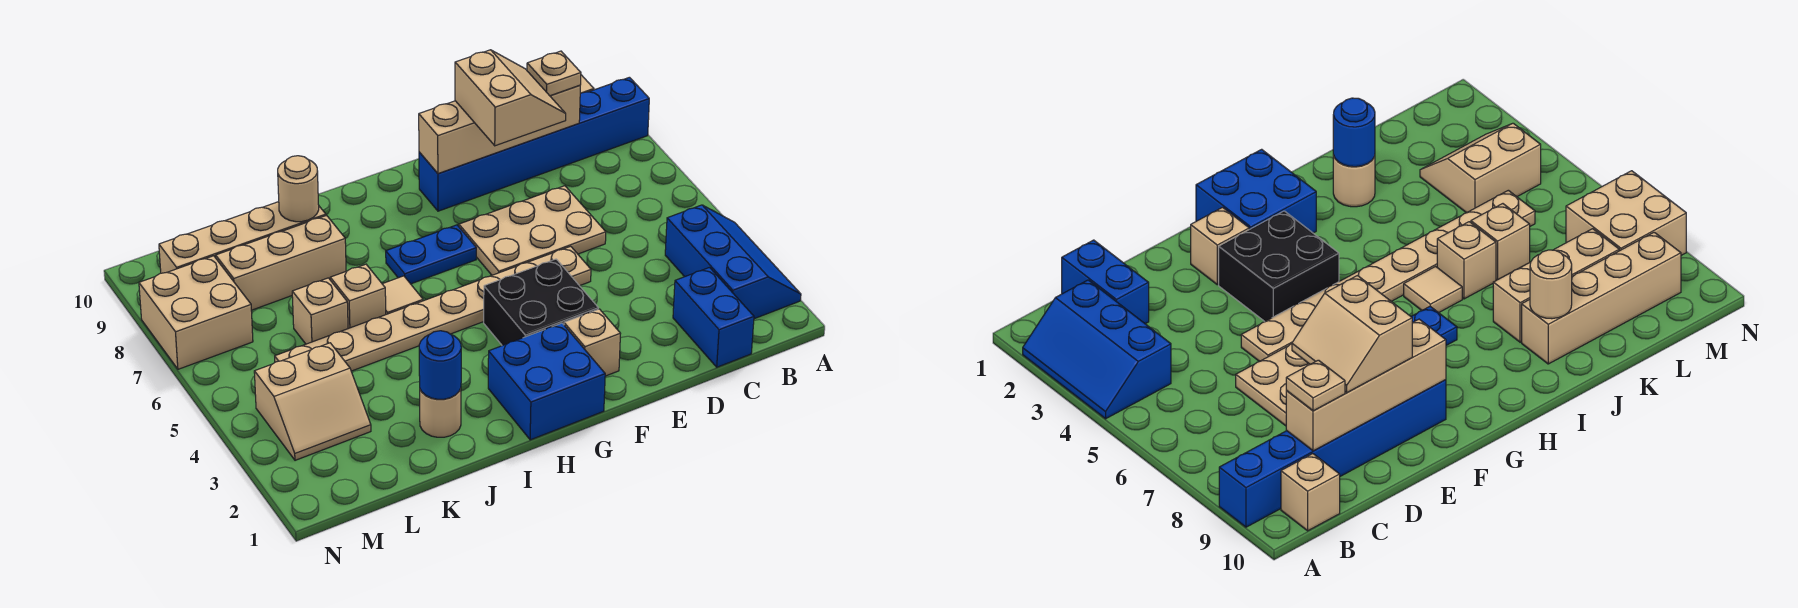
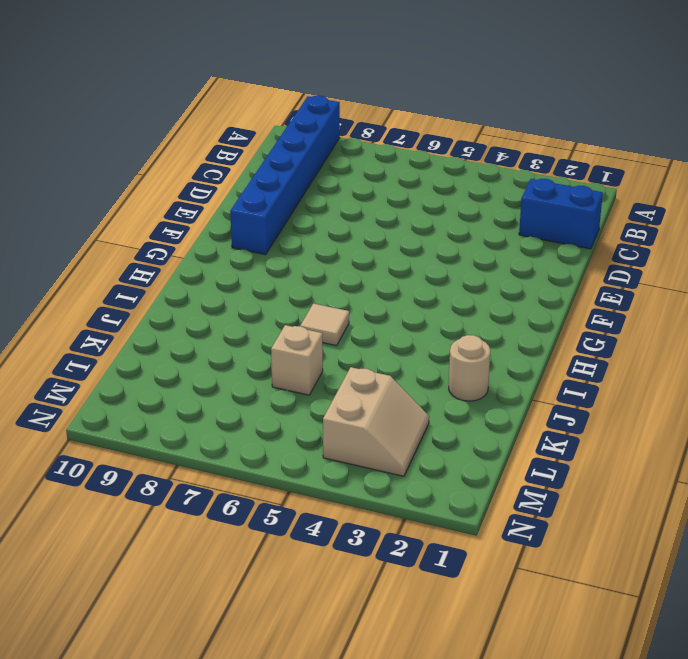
none -> blue slope A2:B4 level 1 top B
none -> tan brick B10 level 1
none -> tan plate D6:F7 level 1

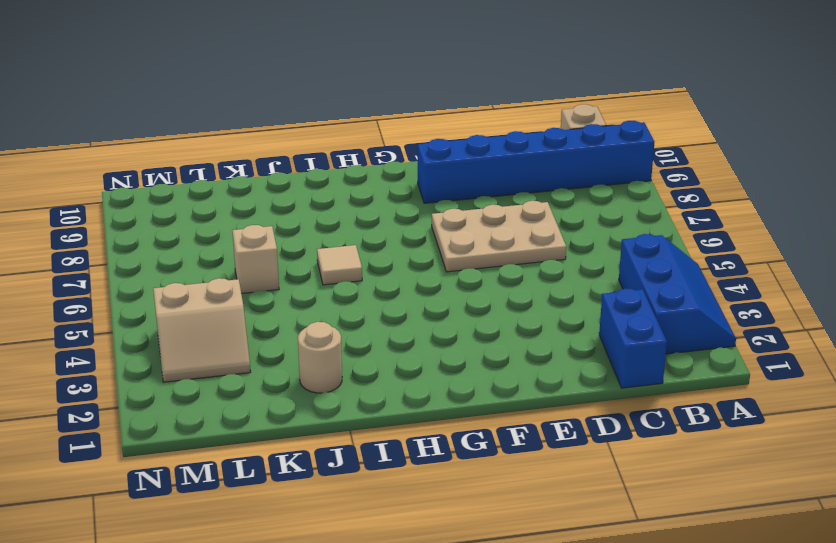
none -> tan plate E5:L5 level 1
none -> tan brick F2 level 1
none -> black brick F3:G4 level 1

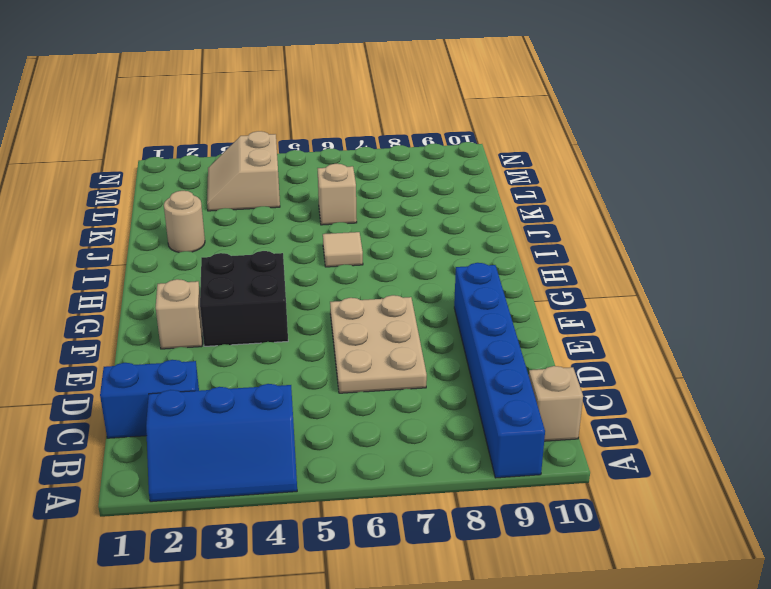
none -> tan plate E5:L5 level 1
none -> blue brick G1:H2 level 1
none -> blue plate G7:H7 level 1

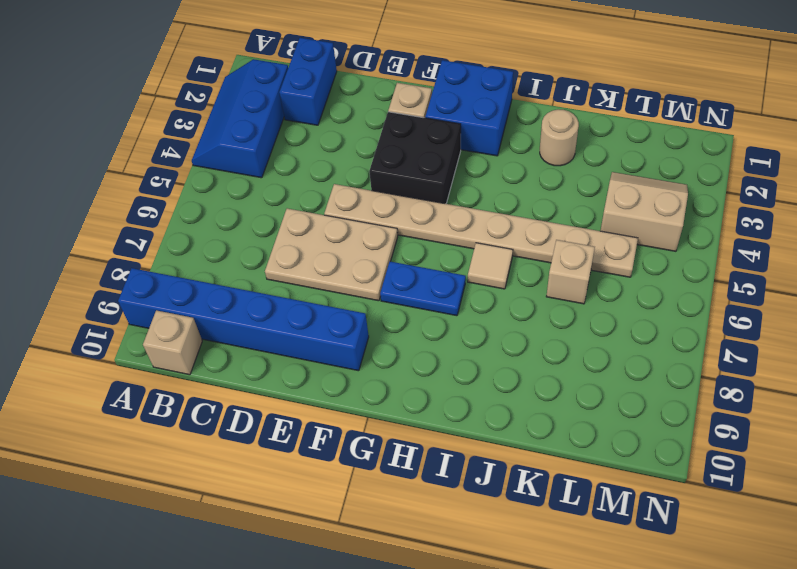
none -> tan brick J6 level 1
none -> tan brick J8:L8 level 1
none -> tan brick J9:M9 level 1

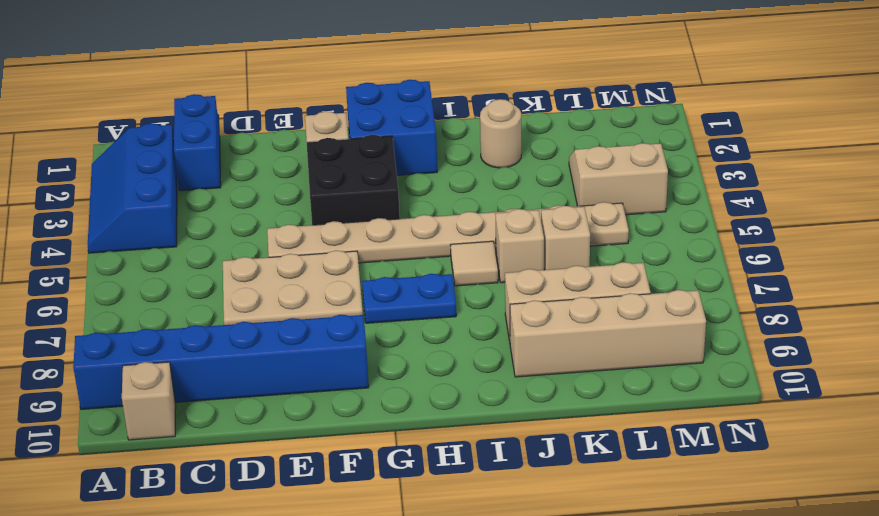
none -> tan brick M7:N8 level 1
none -> tan brick C9:F9 level 2
none -> blue round brick J2 level 2

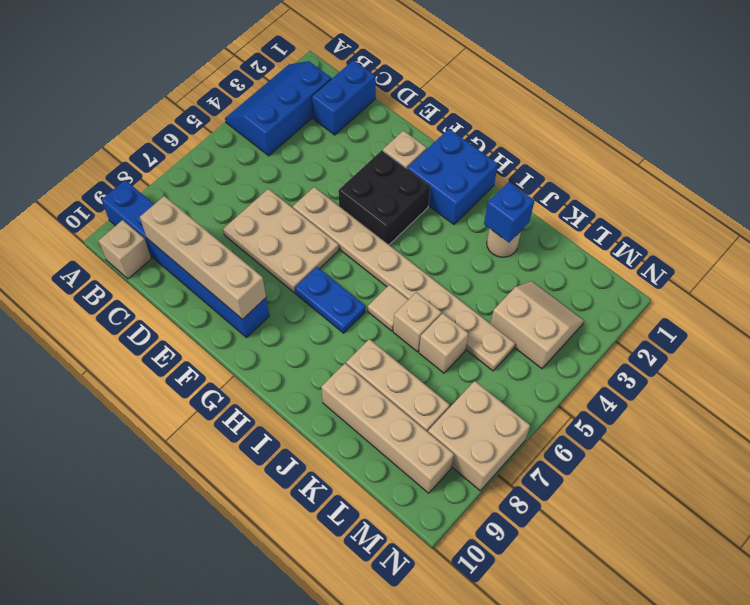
blue brick J2 level 2 -> blue round brick J2 level 2
none -> tan round brick J9 level 2
none -> tan plate C9 level 3
none -> tan slope D8:E9 level 3 top E

